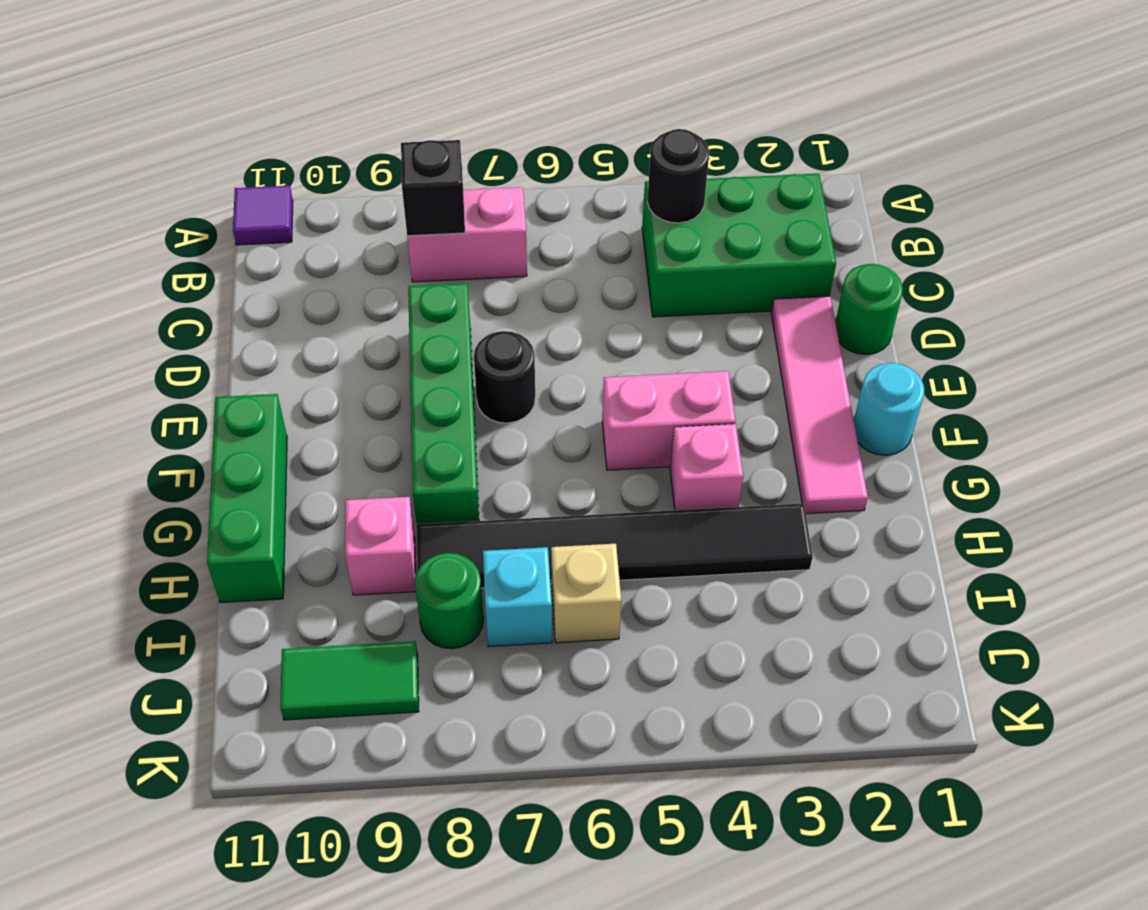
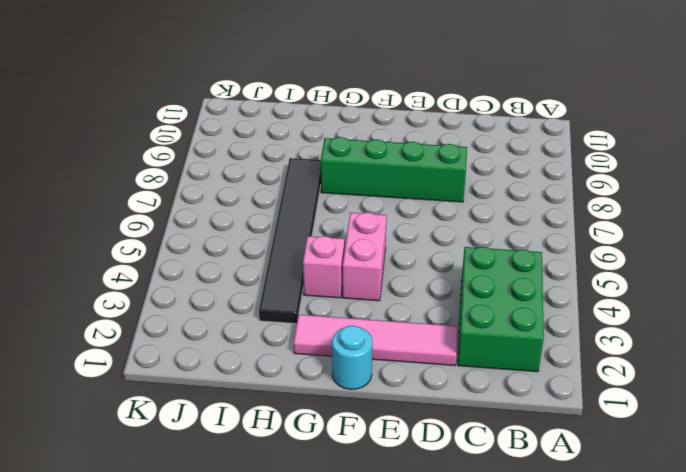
none -> purple tile A11 level 1
none -> pink brick B7:B8 level 1
none -> green round brick D1 level 1

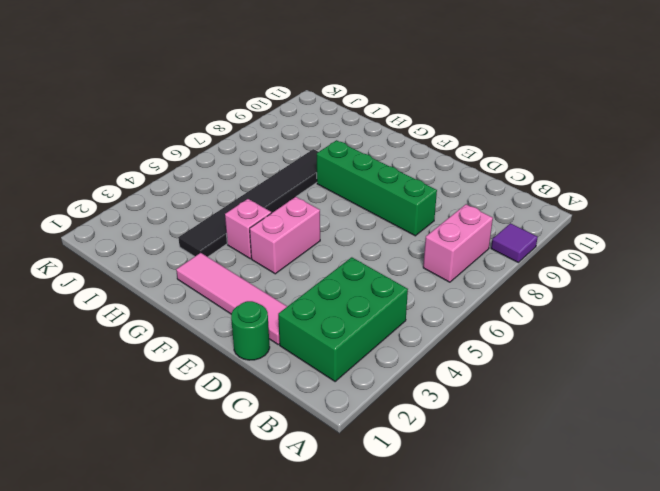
purple tile A9 level 1 -> purple tile A11 level 1
none -> black round brick E7 level 1
none -> cyan round brick F1 level 1
none -> green brick F11:H11 level 1

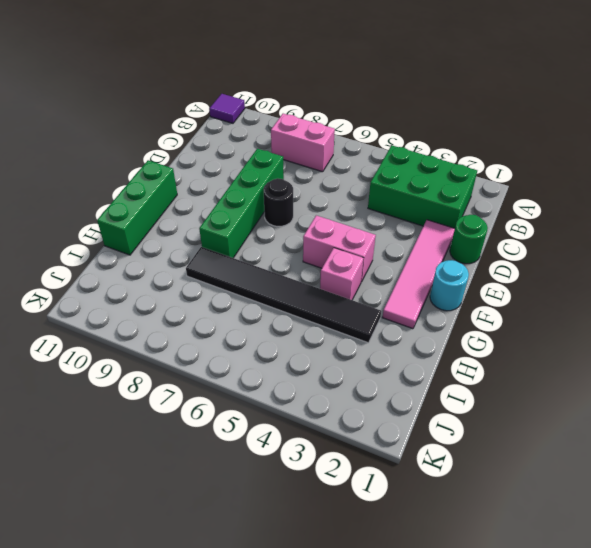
none -> pink brick H9 level 1
none -> tan brick I6 level 1
none -> cyan brick I7 level 1

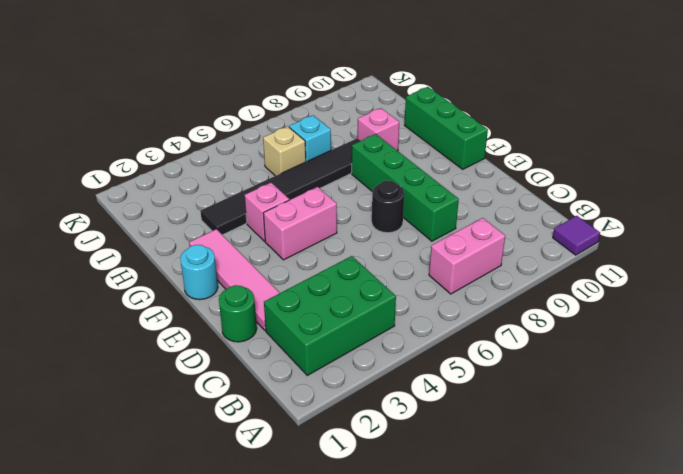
none -> green round brick I8 level 1
none -> green tile J9:J10 level 1
none -> black round brick B4 level 2

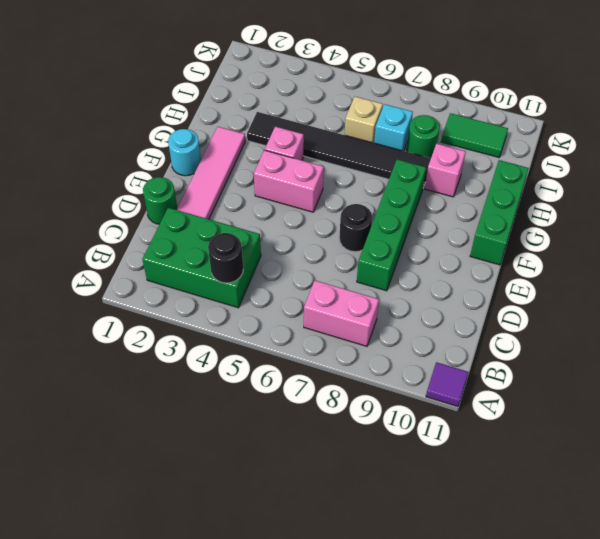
none -> black brick B8 level 2

